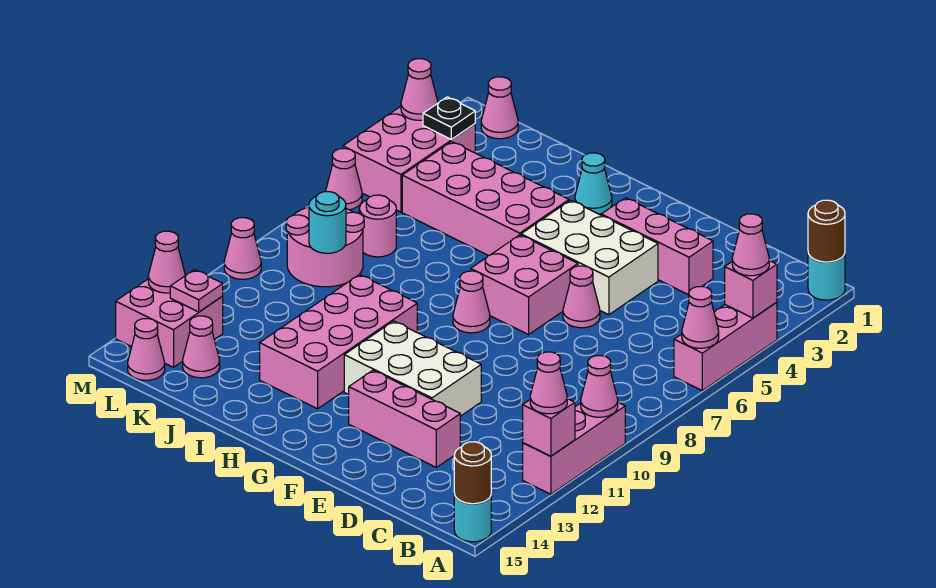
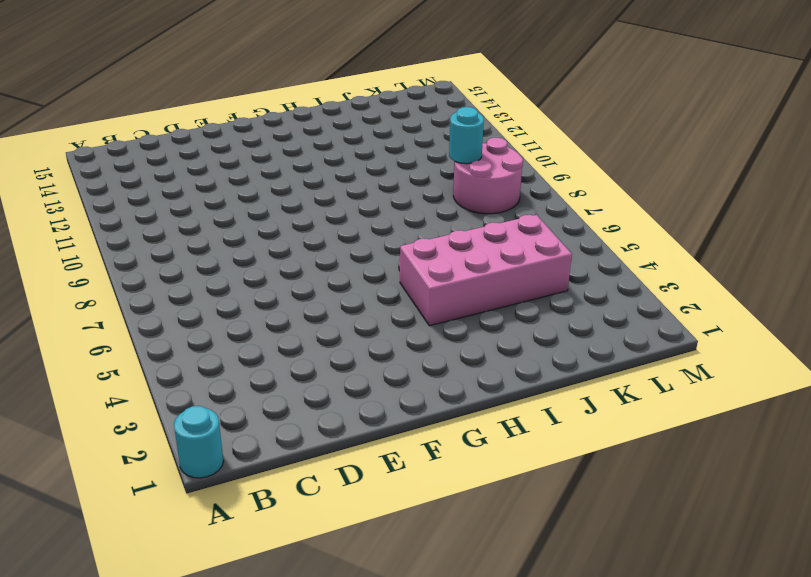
none -> pink brick A4:A6 level 1
none -> pink brick A10:A12 level 1
none -> cyan round brick A15 level 1
none -> pink brick D3:F3 level 1

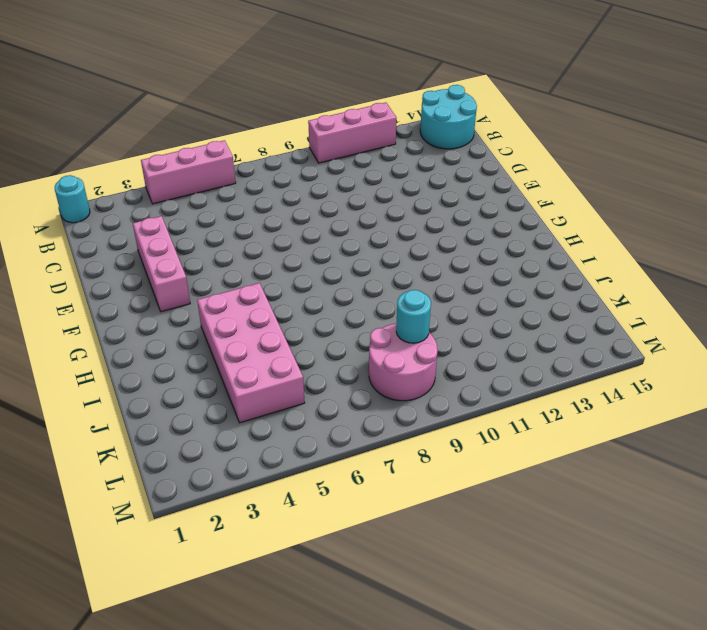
cyan round brick A14:B15 level 1 -> cyan round brick A15 level 1
none -> pink brick D13:F13 level 1
none -> white brick E4:G5 level 1
none -> pink cone E6 level 1
none -> white brick E11:G12 level 1

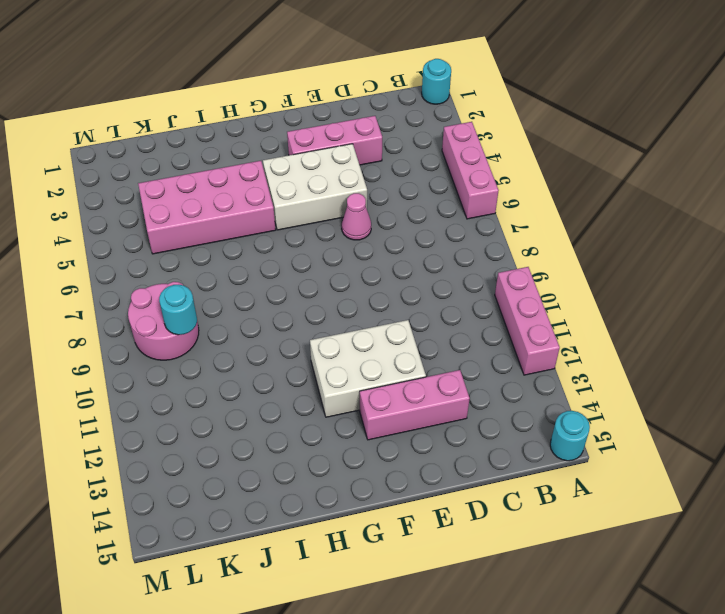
none -> pink brick F6:G7 level 1
none -> pink cone G8 level 1
none -> cyan cone H2 level 1
none -> pink brick H10:I13 level 1

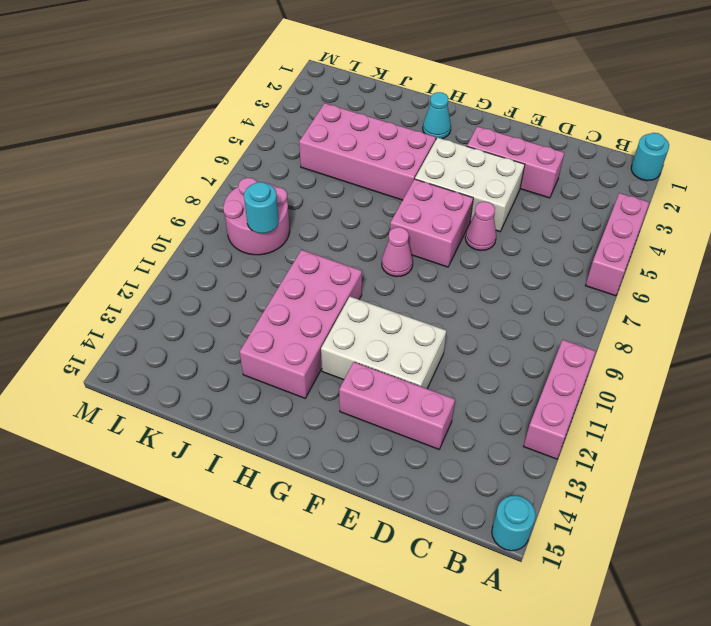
none -> pink round brick K7 level 1
none -> pink cone K14 level 1
none -> pink cone L1 level 1
none -> pink brick L3:M5 level 1

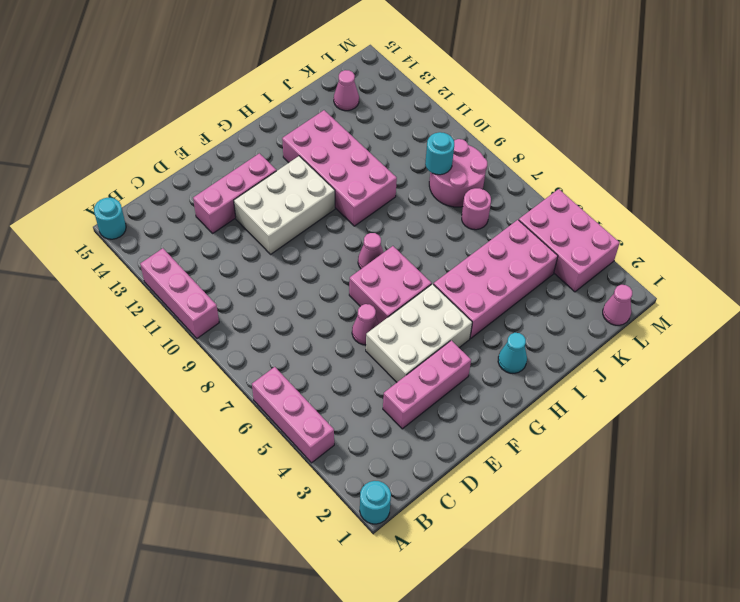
none -> pink brick L13:M14 level 1
none -> pink cone L15 level 1
none -> pink cone M6 level 1
none -> pink cone M10 level 1

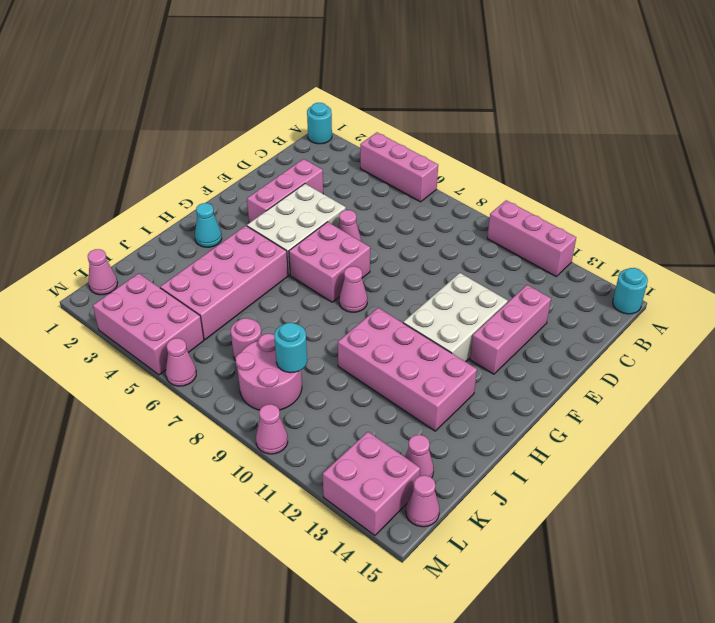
none -> brown round brick A1 level 2
none -> pink brick A4 level 2
none -> pink cone A6 level 2
none -> pink cone A10 level 2

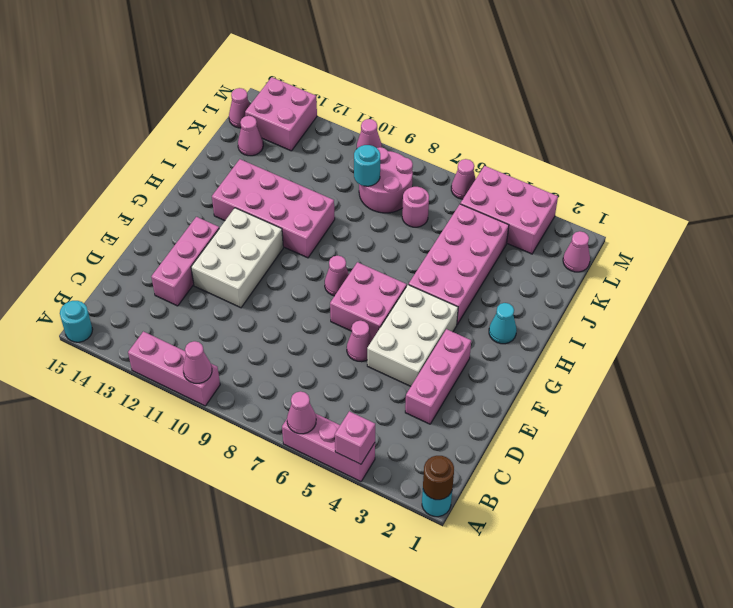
none -> pink brick A12 level 2
none -> brown round brick A15 level 2
none -> black plate L3 level 2
none -> pink plate L13 level 2

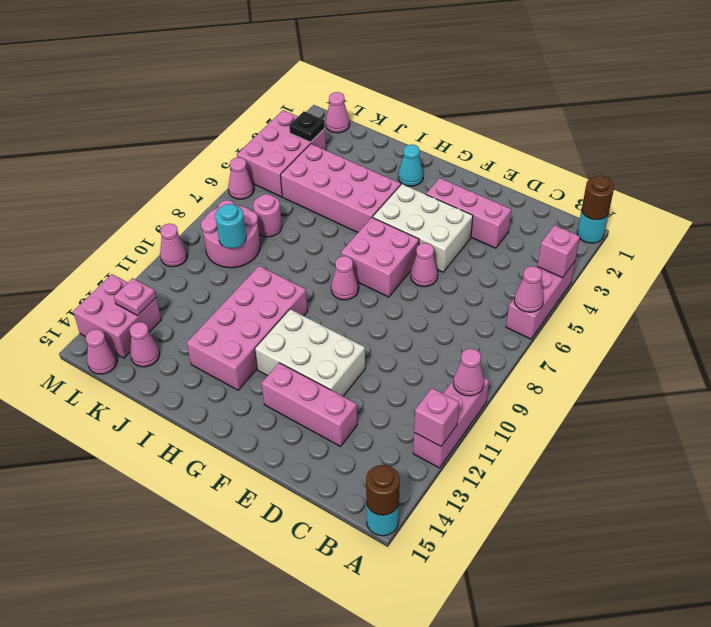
none -> pink cone M3 level 2
none -> pink cone M13 level 2
none -> pink cone A4 level 3
none -> pink cone A12 level 3

